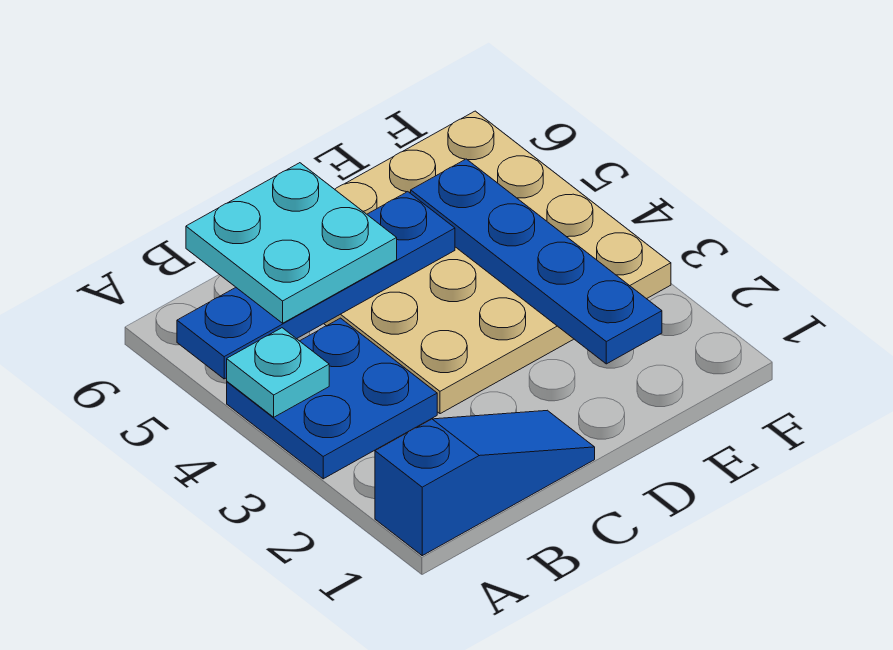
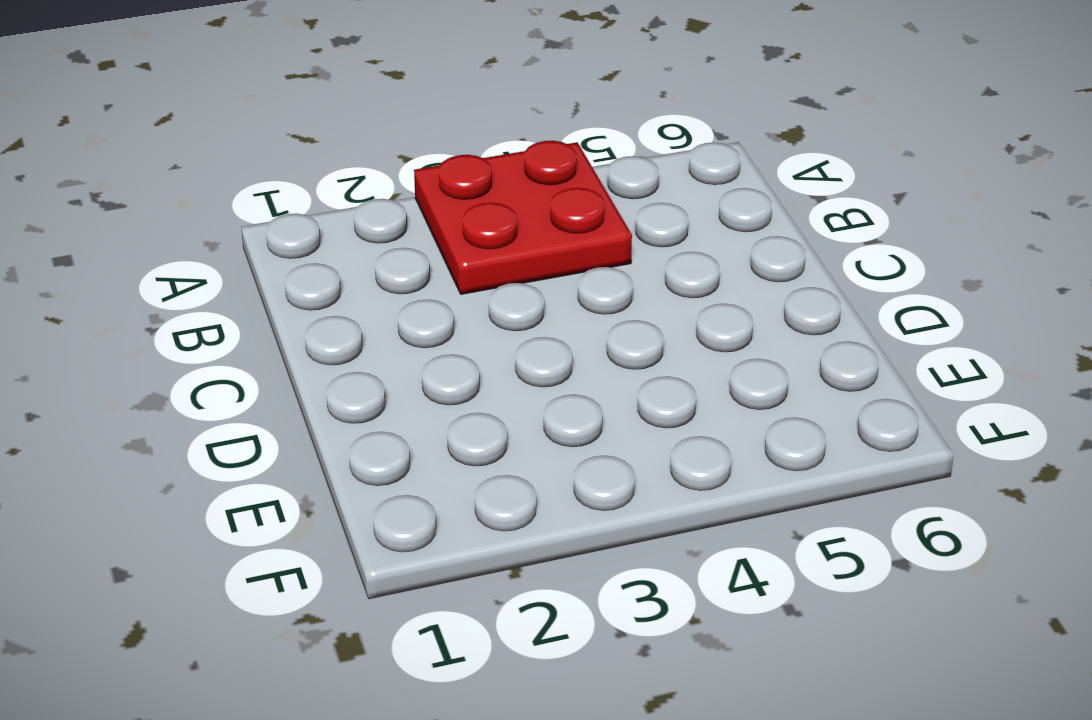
red plate A3:B4 level 1 -> blue plate A3:B4 level 1
none -> blue slope A1:C1 level 1 top A
none -> tan plate C3:F6 level 1

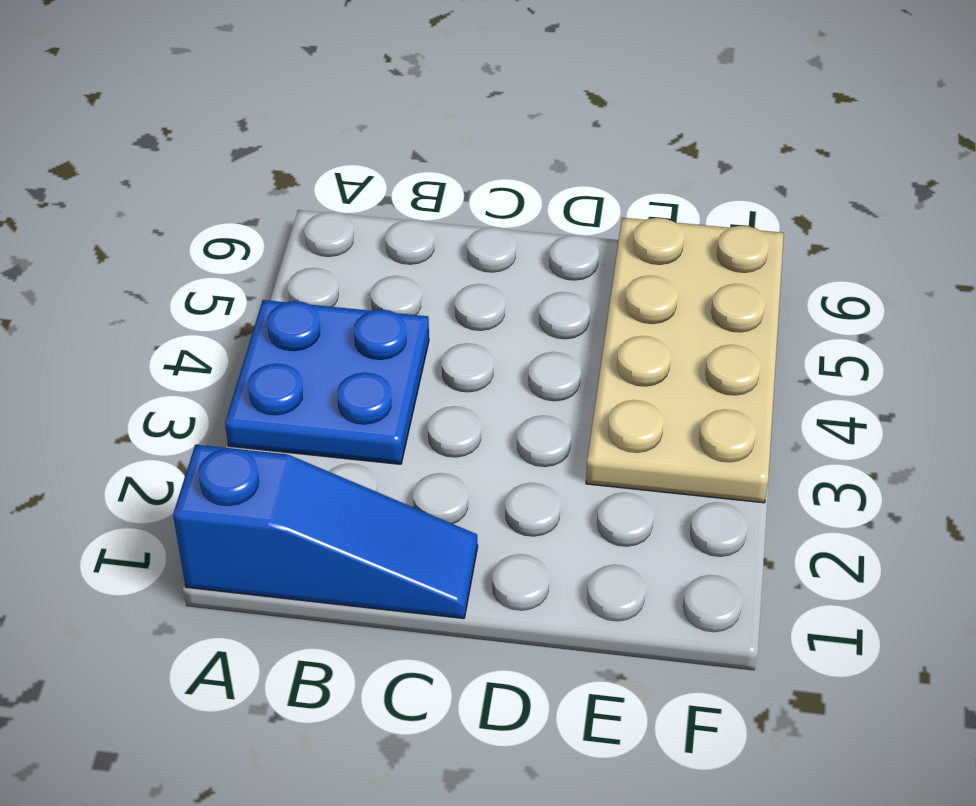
tan plate E3:F6 level 1 -> tan plate C3:F6 level 1
none -> cyan plate A4 level 2
none -> blue plate A5:D5 level 2

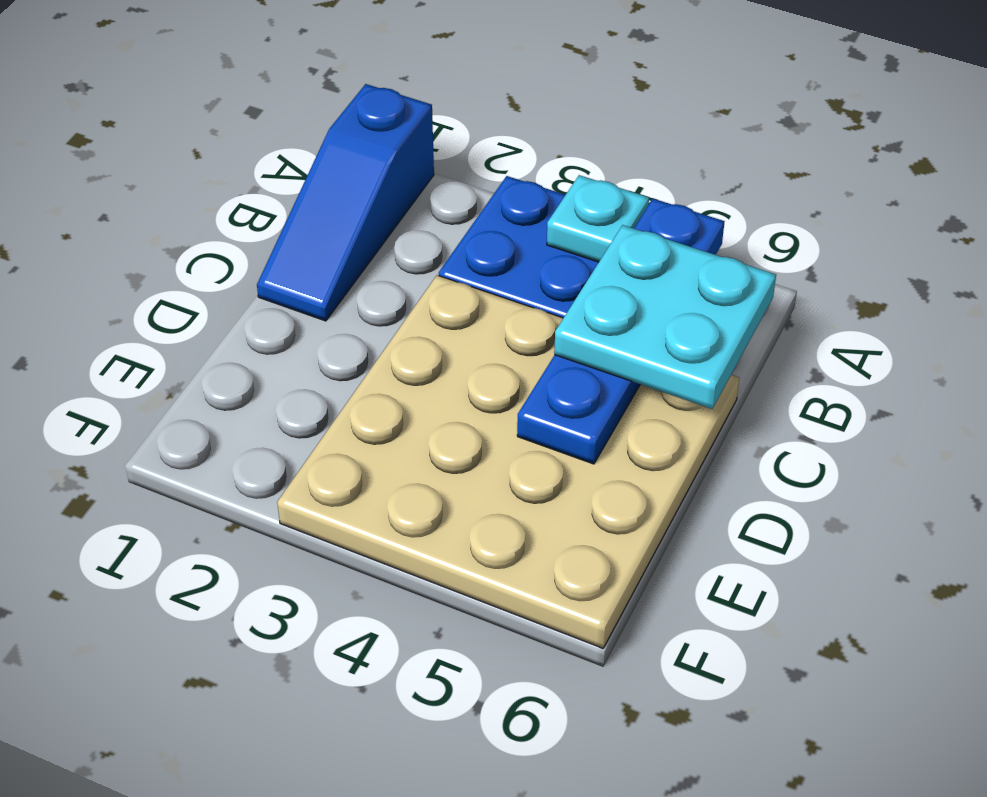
none -> blue plate E2:E5 level 2

